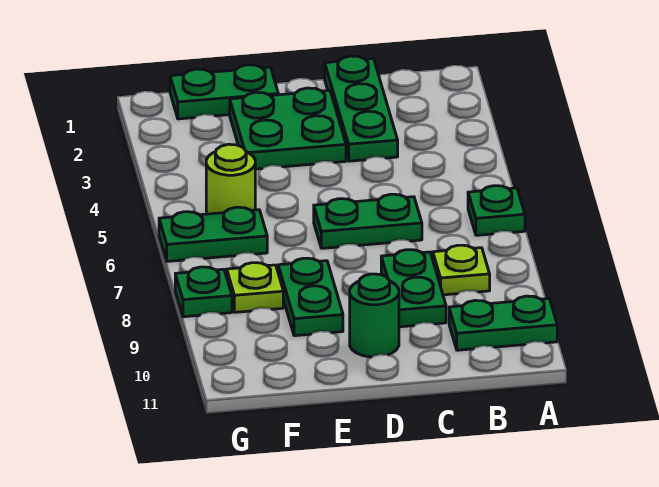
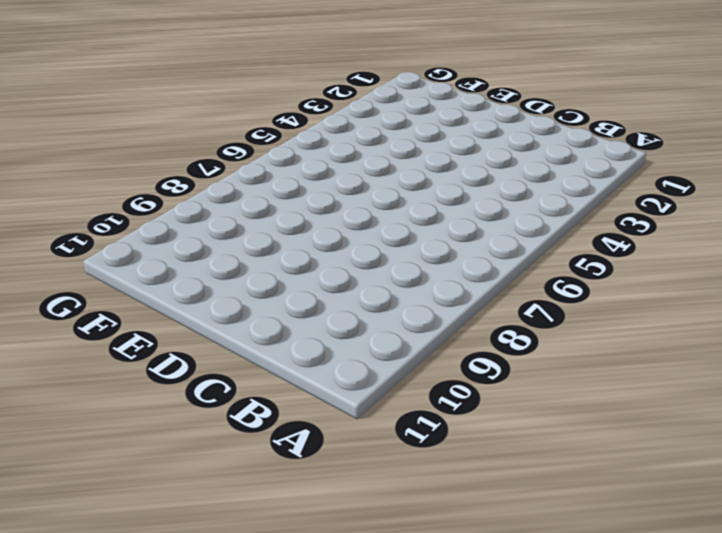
none -> green plate A6 level 1
none -> green plate A10:B10 level 1
none -> lime plate B8 level 1

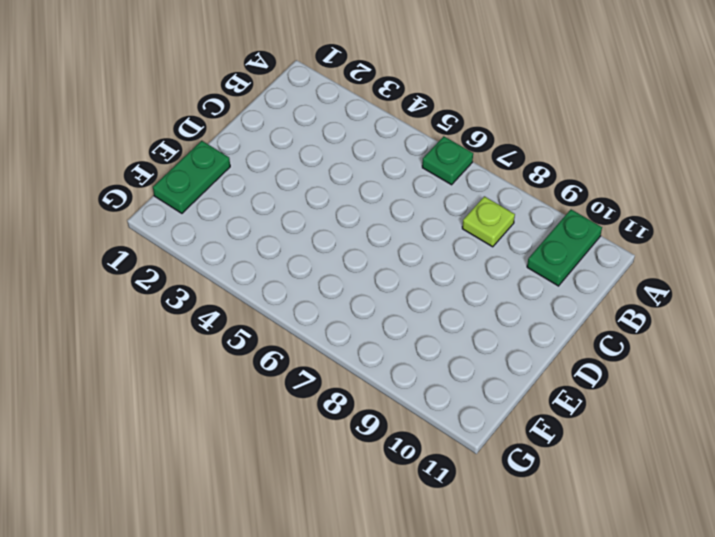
none -> green plate C1:C3 level 1
none -> green plate C6:D6 level 1
none -> green plate C8:C9 level 1

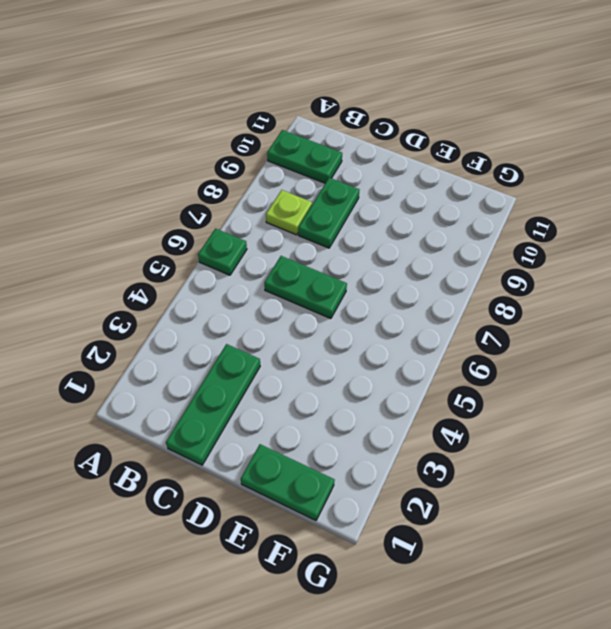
none -> green plate D2:E3 level 1
none -> green round brick D10 level 1
none -> green plate E8:E9 level 1

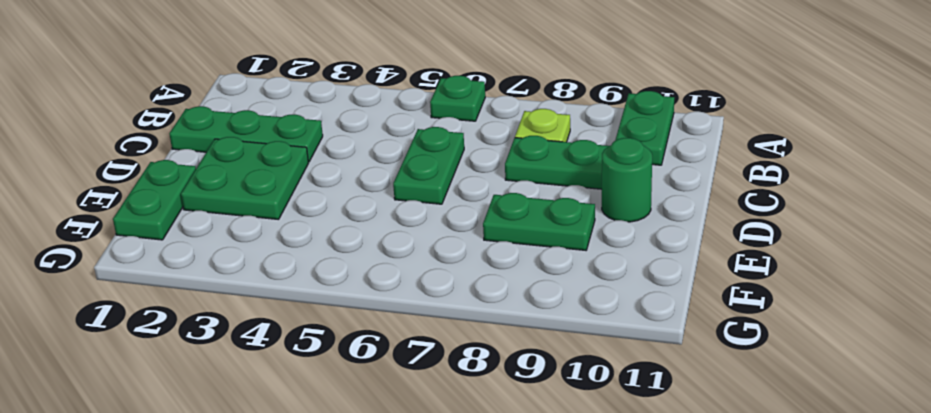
none -> lime round brick F5 level 1
none -> green plate F6:G6 level 1
none -> lime plate F8 level 1

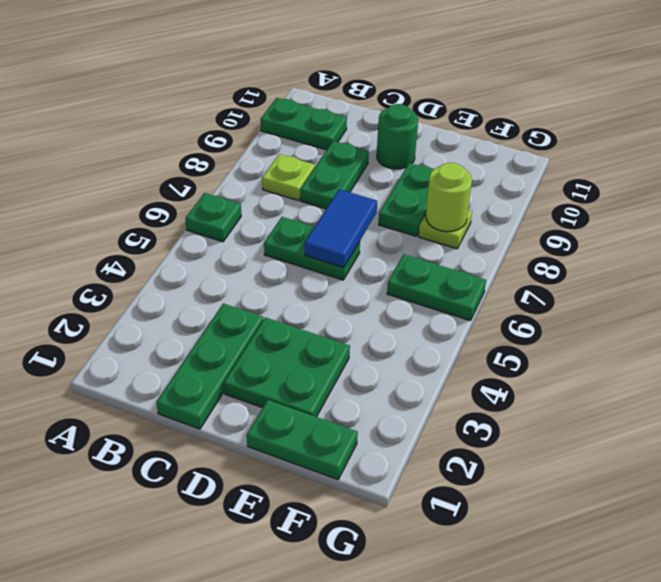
blue tile D6:D7 level 2 -> none
lime round brick F8 level 2 -> lime round brick F5 level 1
none -> green plate G8 level 1

